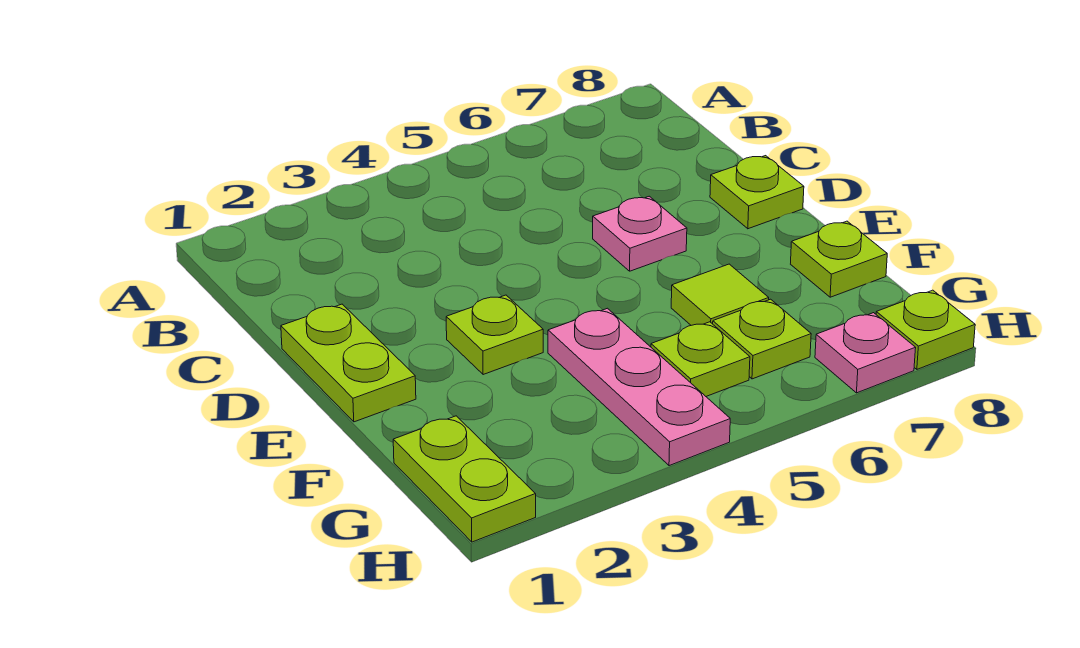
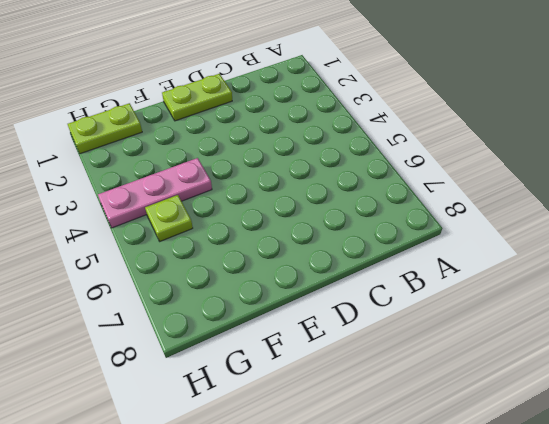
none -> pink plate D6 level 1
none -> lime plate D8 level 1
none -> lime plate E3 level 1

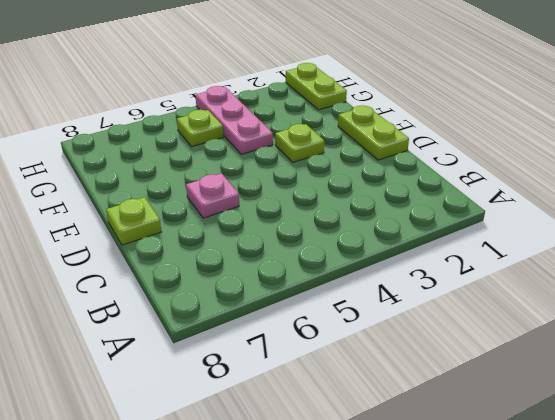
none -> lime tile F6 level 1
none -> lime plate F8 level 1
none -> lime plate G6 level 1

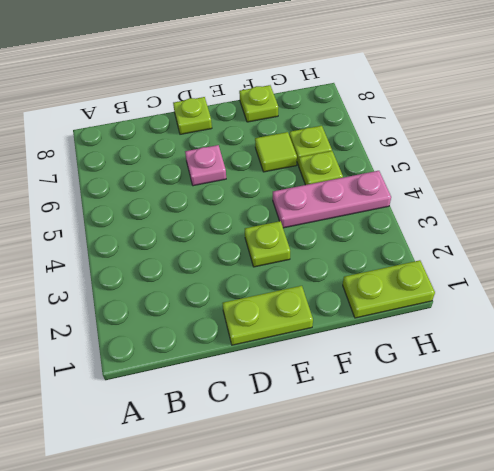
none -> pink plate H7 level 1
none -> lime plate H8 level 1

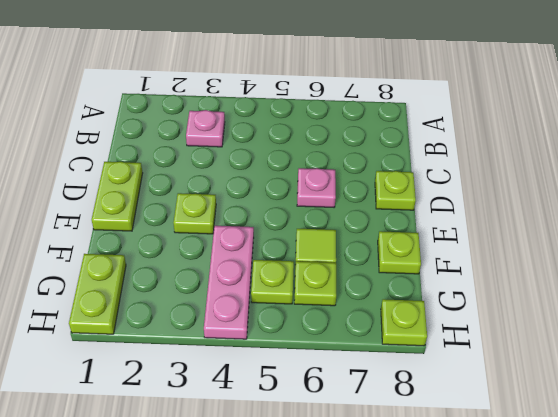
pink plate B3 level 1 -> pink plate H7 level 1

